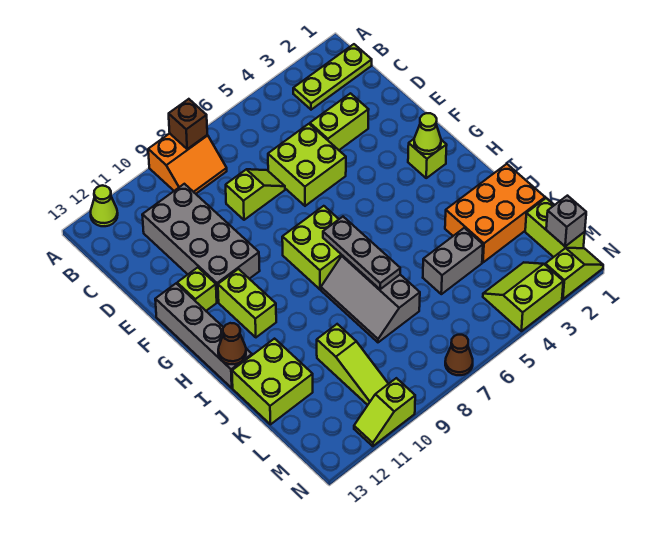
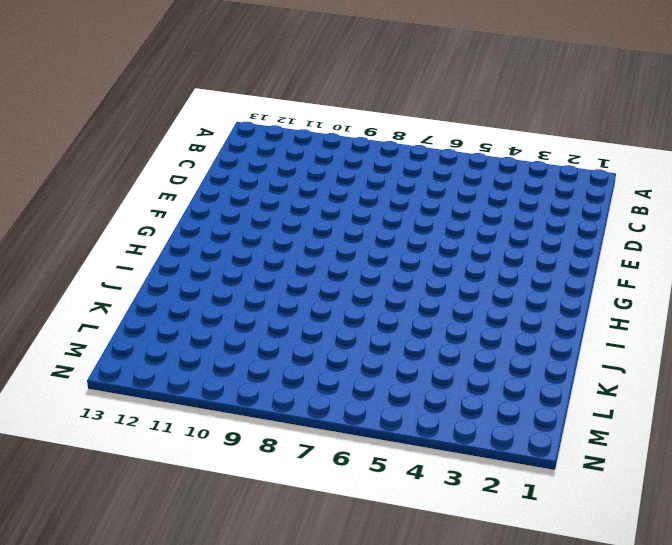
none -> orange slope A8:B9 level 1 top A
none -> lime cone A12 level 1
none -> lime plate B1:B3 level 1

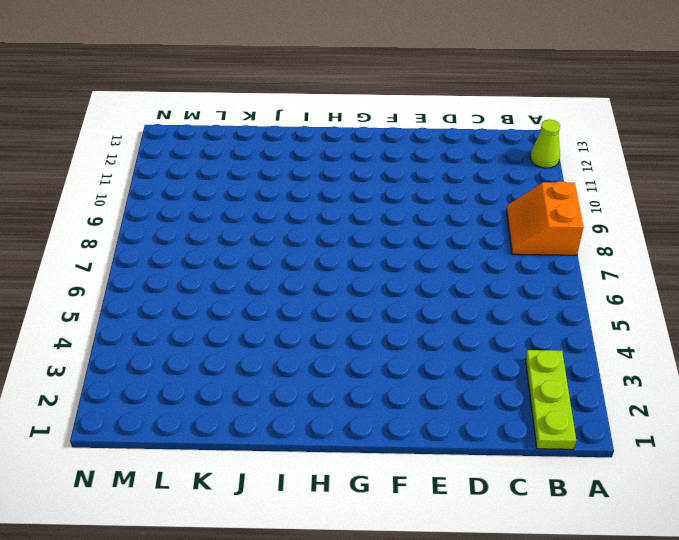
none -> grey brick C10:F11 level 1
none -> lime brick D3:D4 level 1
none -> lime brick D5:E6 level 1

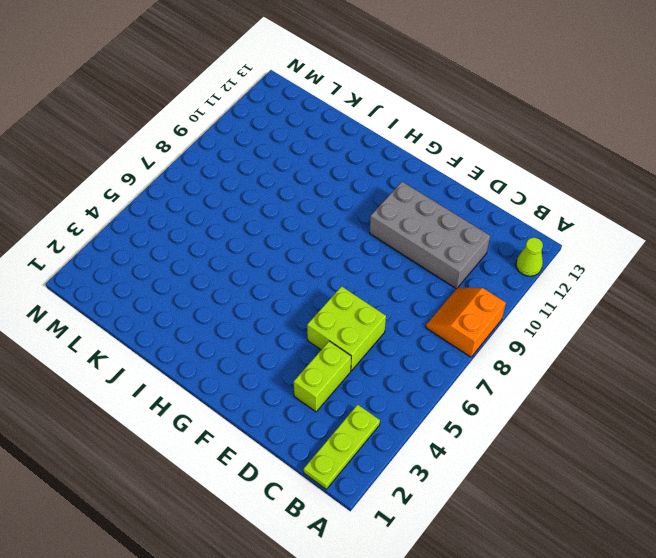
none -> lime slope D7:D8 level 1 top 8
none -> lime brick F12 level 1
none -> grey brick F13:I13 level 1

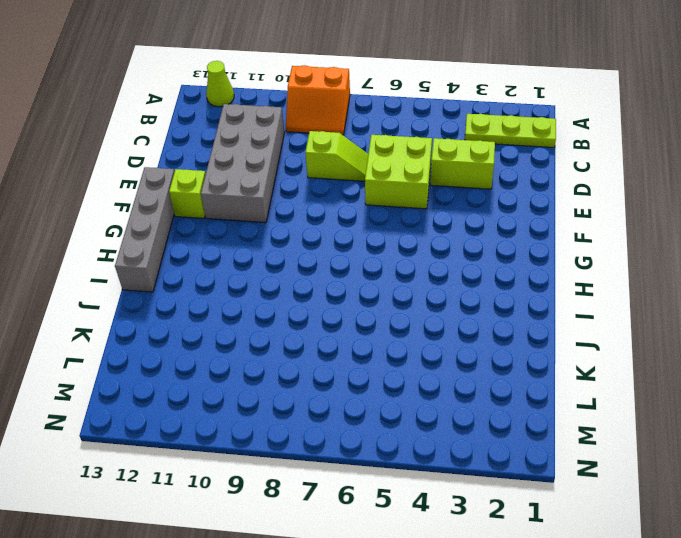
none -> lime brick G2 level 1
none -> lime brick G7:H8 level 1
none -> lime brick G11:H11 level 1

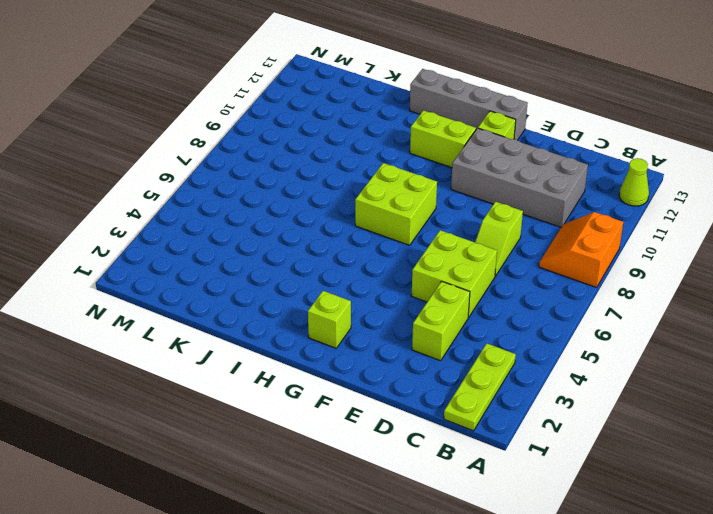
none -> grey slope I7:K8 level 1 top 7
none -> orange brick J1:K3 level 1
none -> lime brick J12:K13 level 1

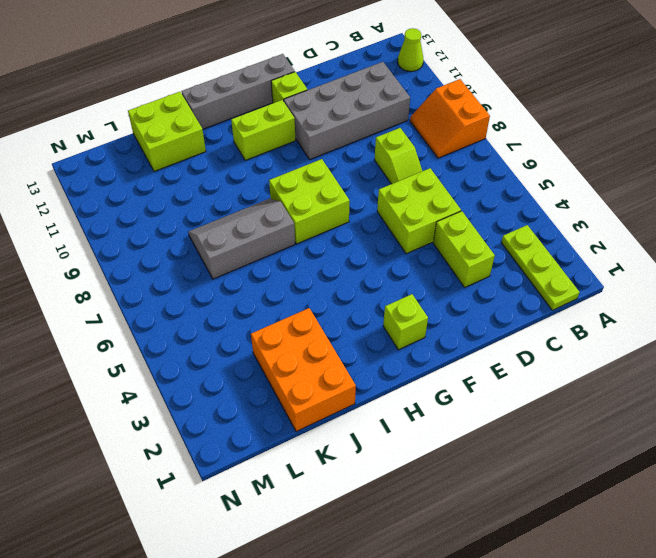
none -> grey brick K4:K5 level 1
none -> lime slope K10:M10 level 1 top K
none -> lime brick L1:M1 level 1

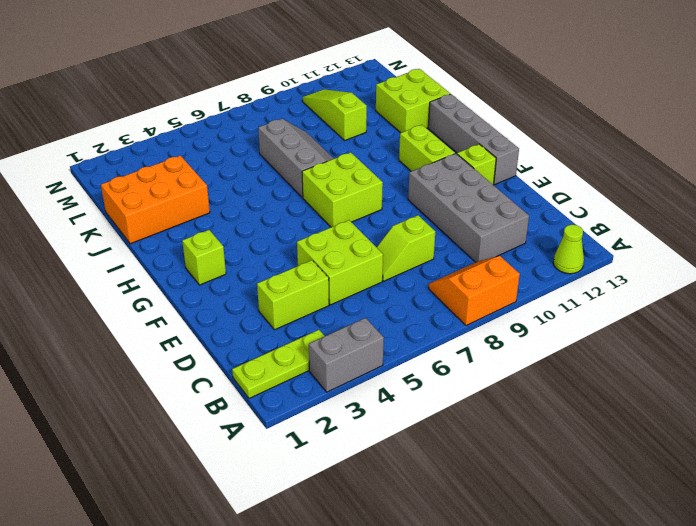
grey brick A3:A4 level 1 -> grey brick K4:K5 level 1
none -> lime brick L1:M1 level 1
none -> lime slope M3:N4 level 1 top N
none -> lime slope N1:N2 level 1 top 2

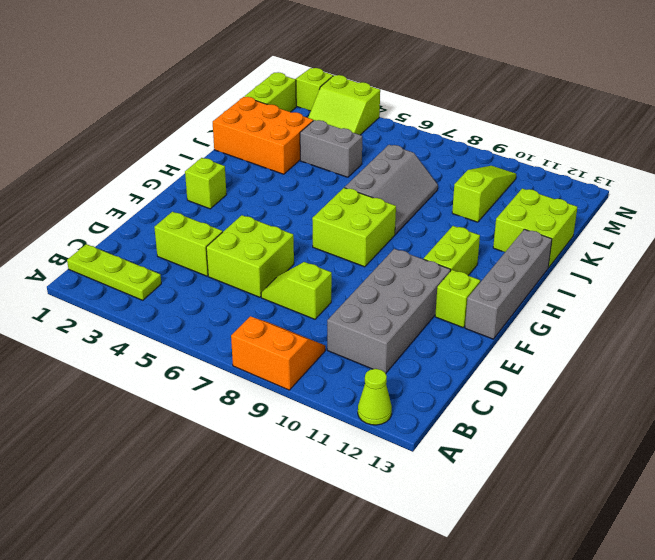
none -> brown cone N7 level 1
none -> lime slope N10:N11 level 1 top 10
none -> brown brick A8 level 2

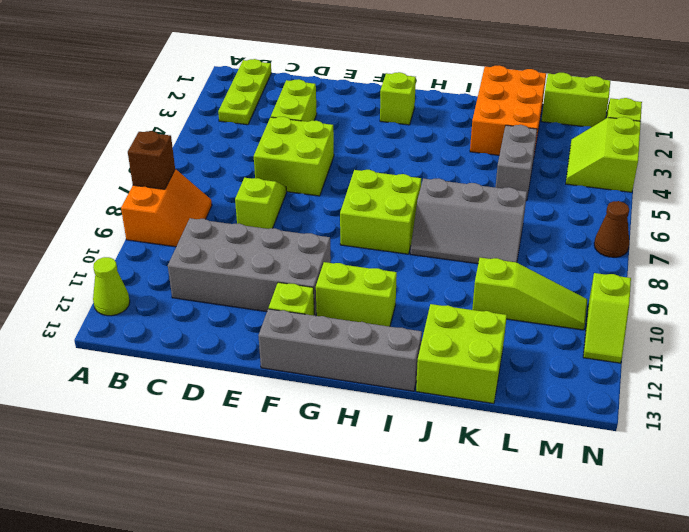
none -> lime cone G2 level 2
none -> grey plate H7:J7 level 2
none -> brown cone I13 level 2

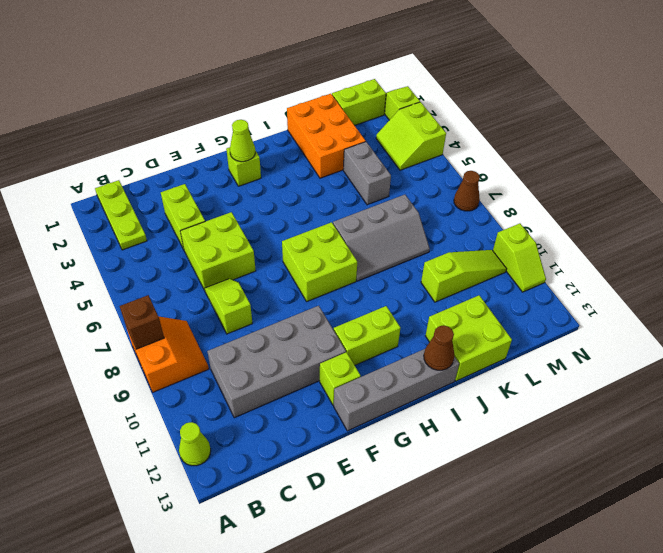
none -> grey plate H7:J7 level 2
none -> grey brick M1 level 2

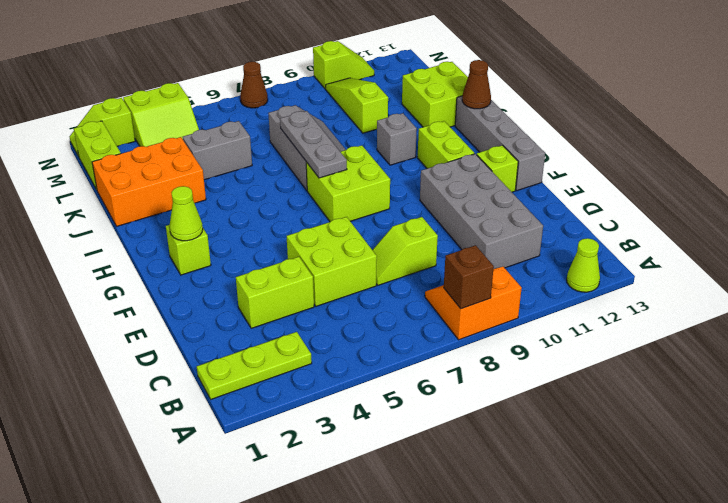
grey brick I10 level 1 -> grey brick M1 level 2

